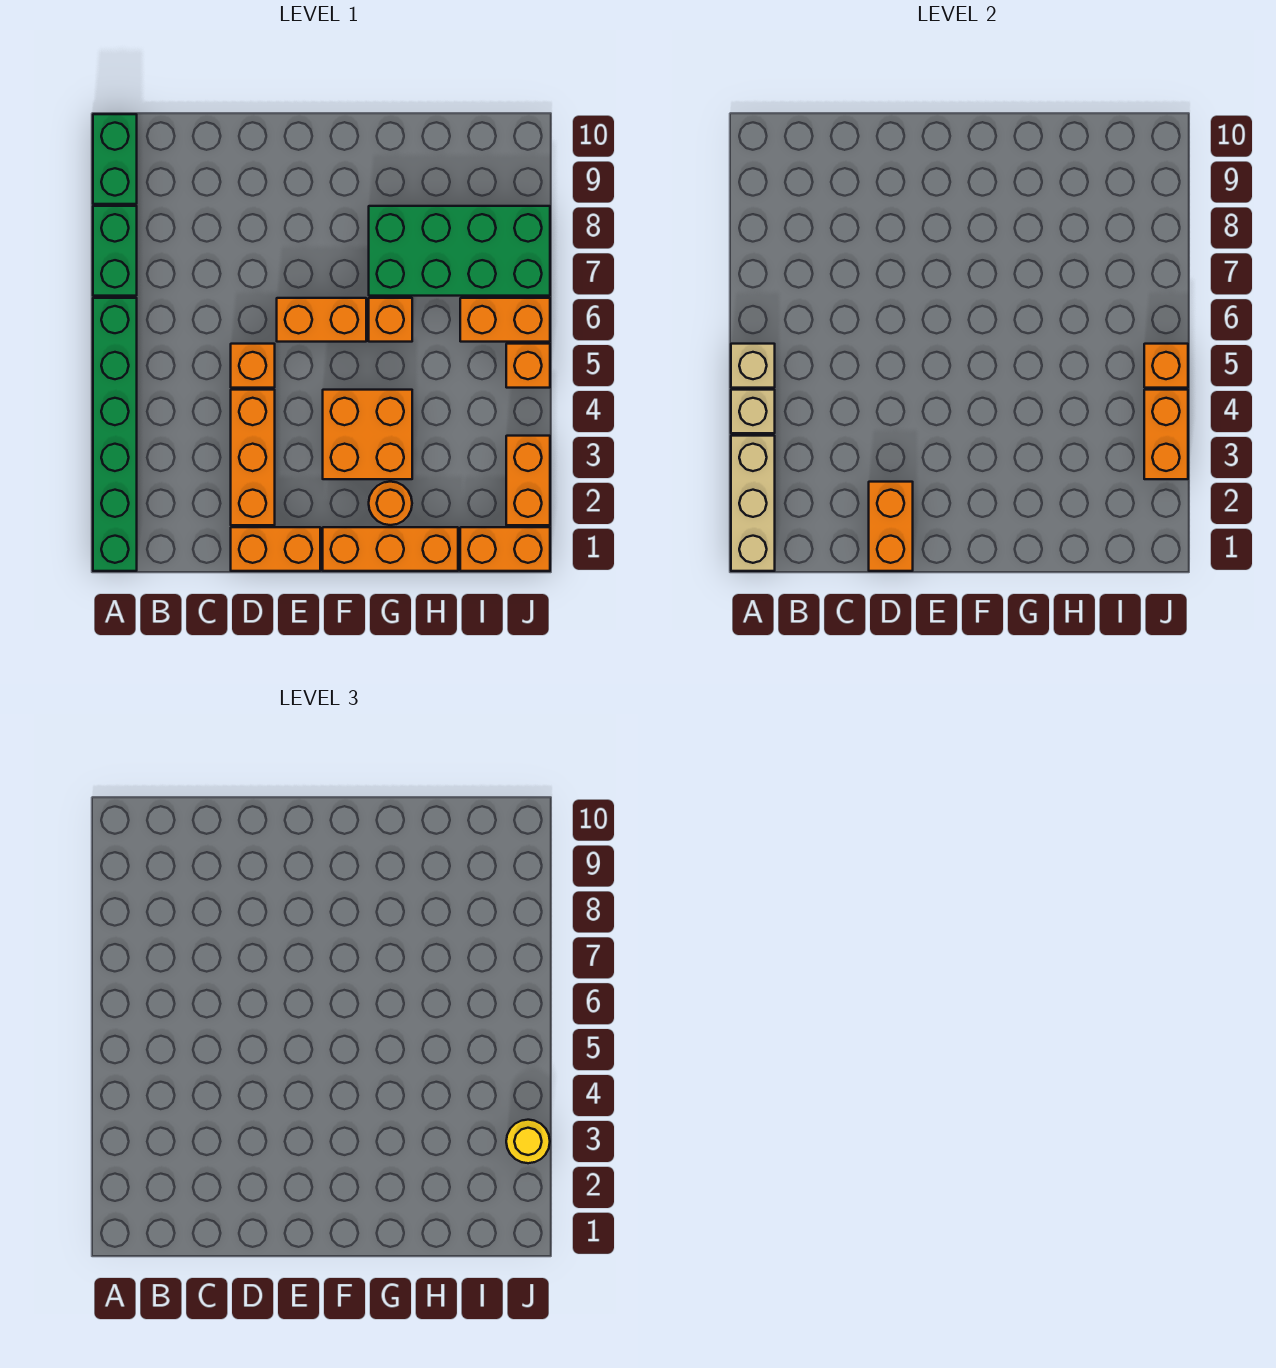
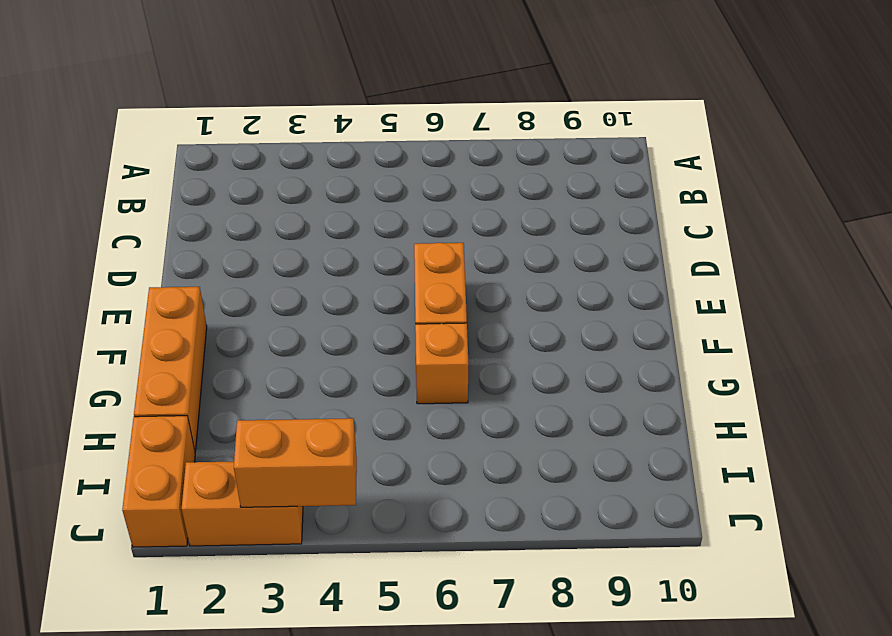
none -> green brick A1:A6 level 1
none -> green brick A7:A8 level 1
none -> green brick A9:A10 level 1

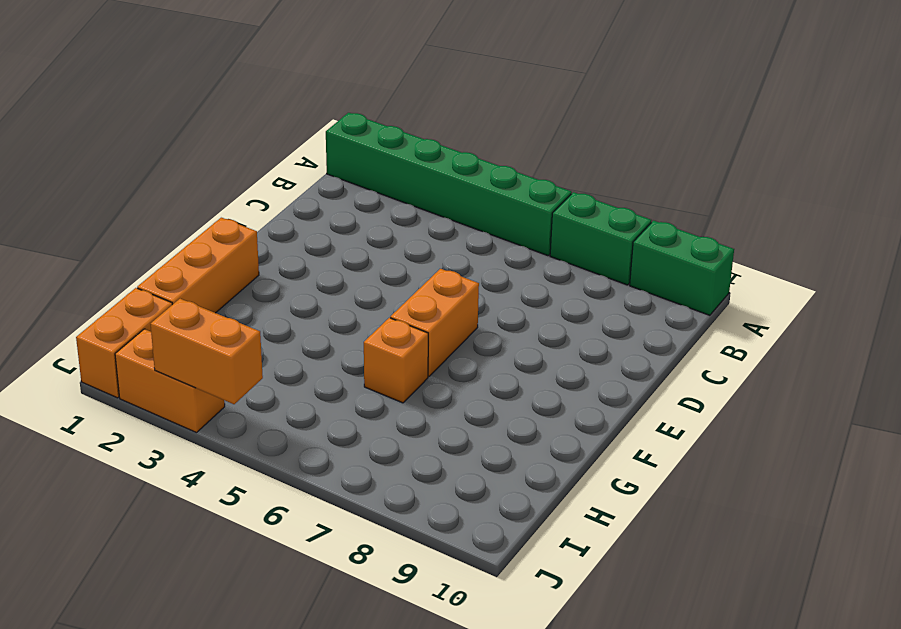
none -> orange brick D1:E1 level 1
none -> orange brick D2:D4 level 1
none -> orange brick D5 level 1

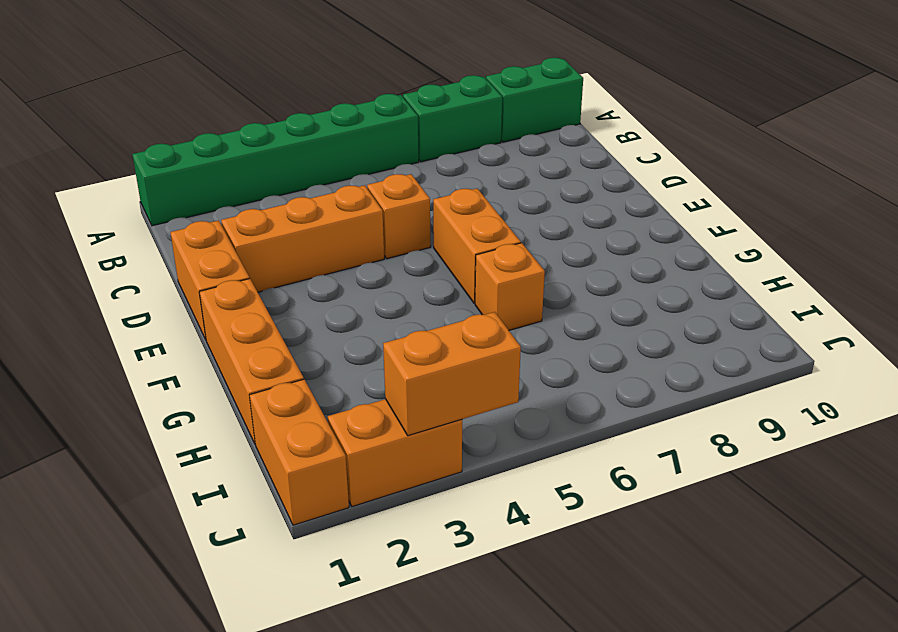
none -> orange brick F3:G4 level 1
none -> orange round brick G2 level 1
none -> green brick G7:J8 level 1

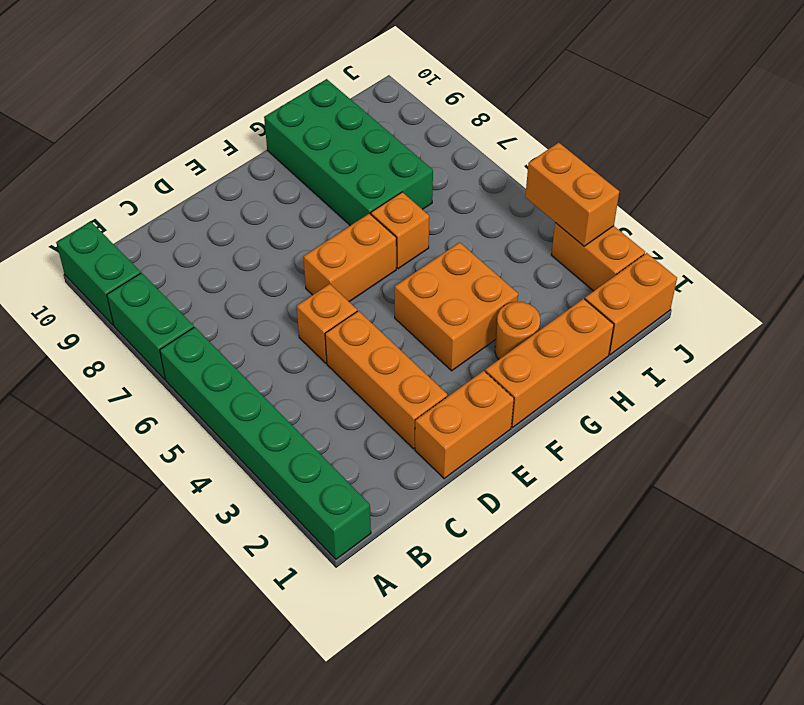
green brick G7:H10 level 1 -> green brick G7:J8 level 1
none -> orange brick I6:J6 level 1
none -> orange brick J5 level 1
none -> tan brick A1:A3 level 2

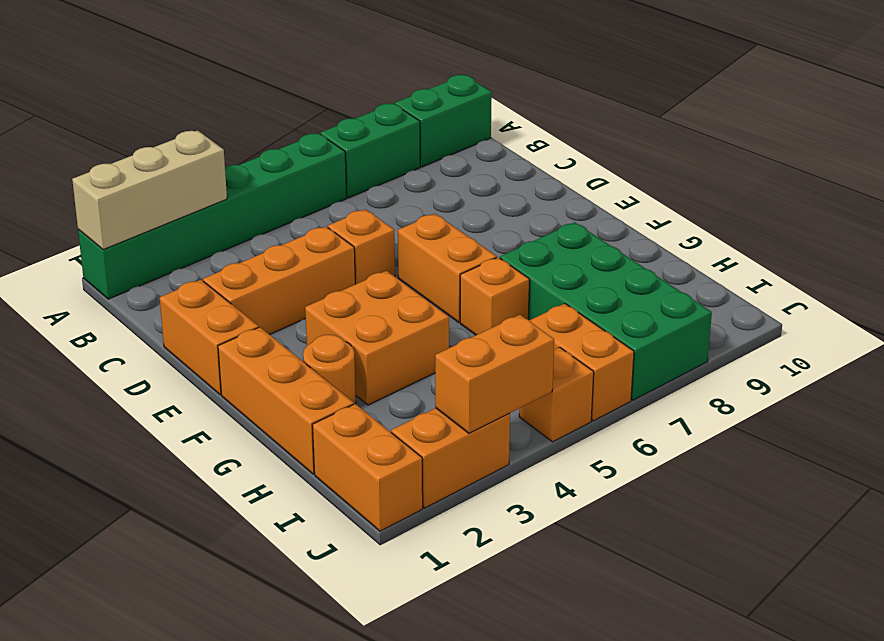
none -> tan brick A4 level 2
none -> tan brick A5 level 2
none -> orange brick D1:D2 level 2

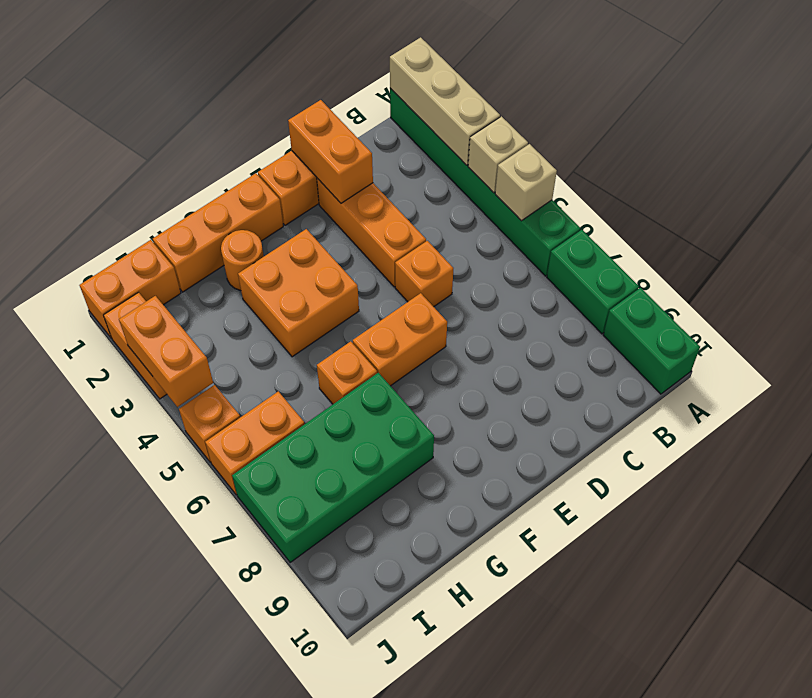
none -> orange brick J5 level 2
none -> yellow round brick J3 level 3

